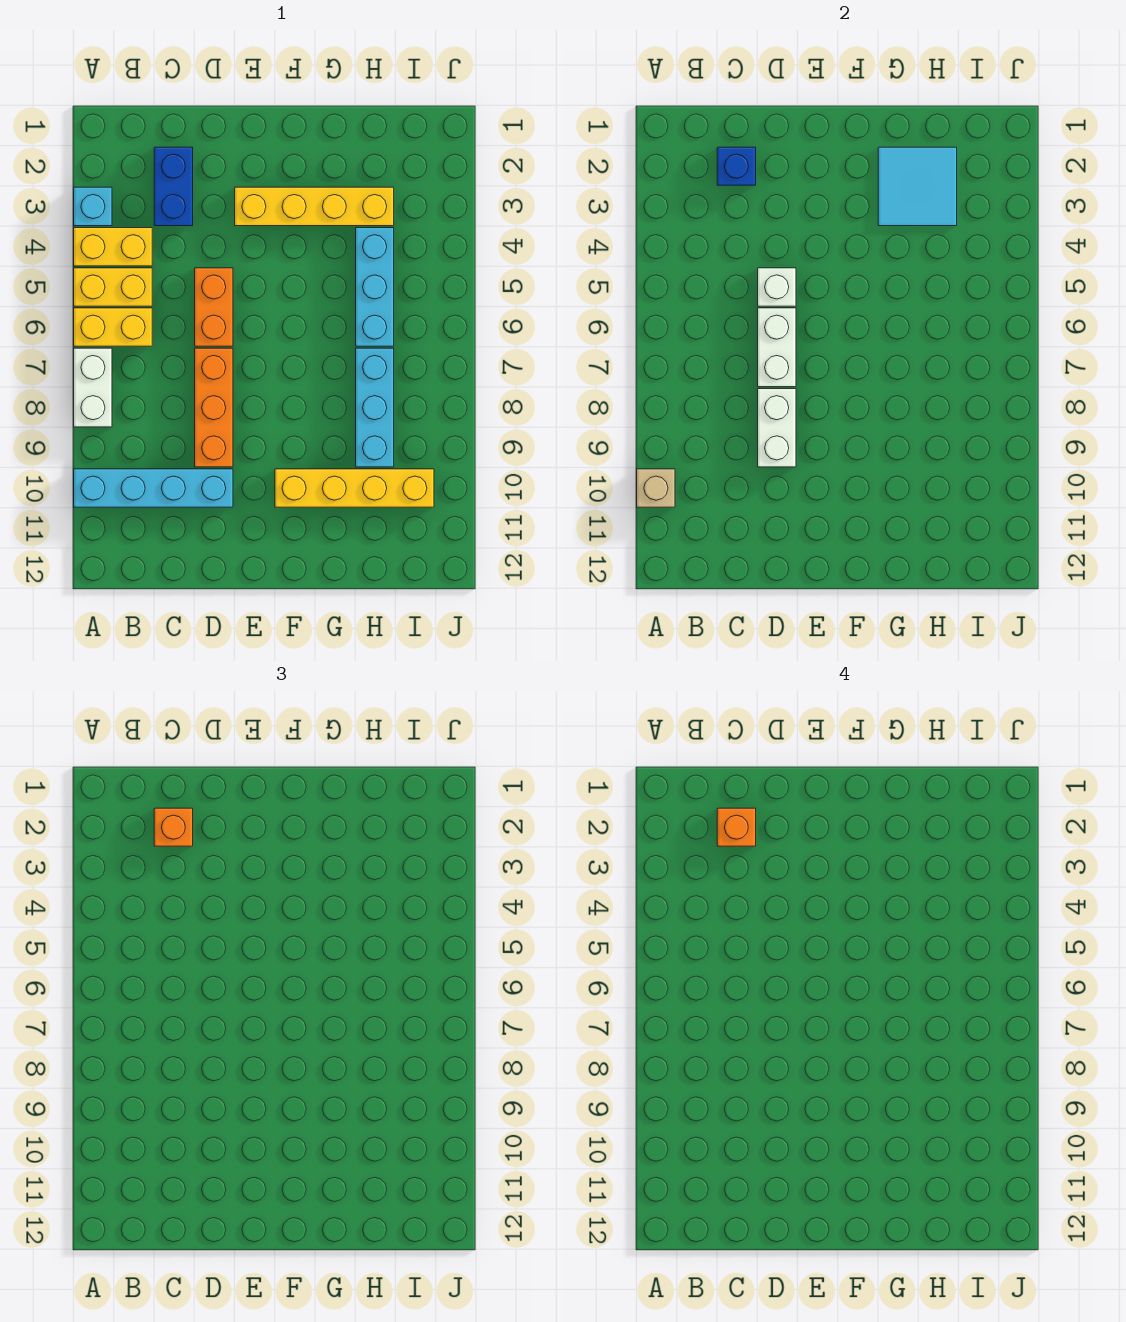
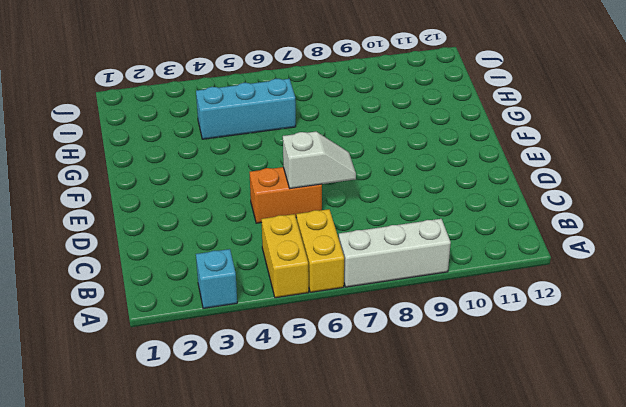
white brick A7:A9 level 1 -> white brick A7:A8 level 1
white slope D6:D7 level 2 top 6 -> white brick D6:D7 level 2
none -> yellow brick A4:B4 level 1
none -> cyan brick A10:D10 level 1
none -> blue brick C2:C3 level 1

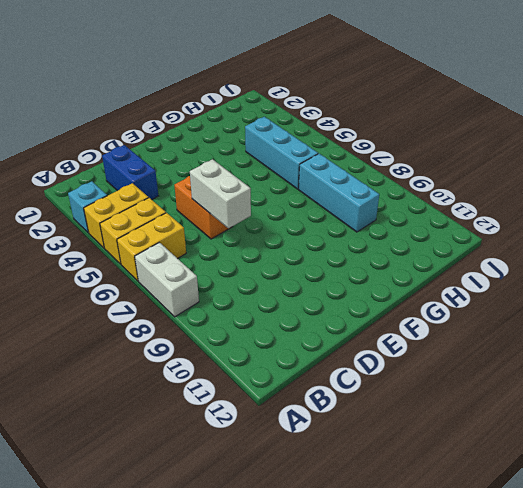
none -> cyan brick A10:D10 level 1
none -> orange brick D7:D9 level 1
none -> yellow brick E3:H3 level 1

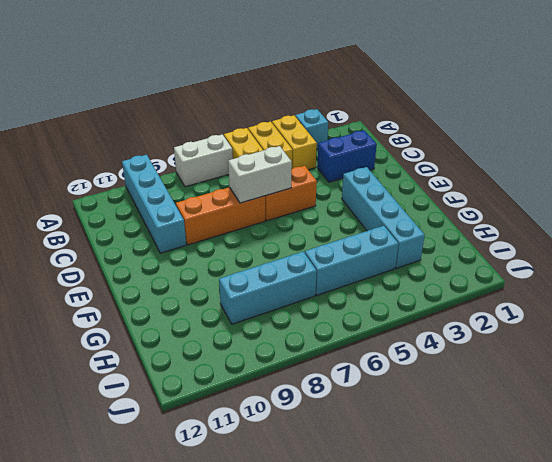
cyan brick E3:H3 level 1 -> yellow brick E3:H3 level 1
none -> yellow brick F10:I10 level 1
none -> tan brick A10 level 2
none -> blue brick C2 level 2

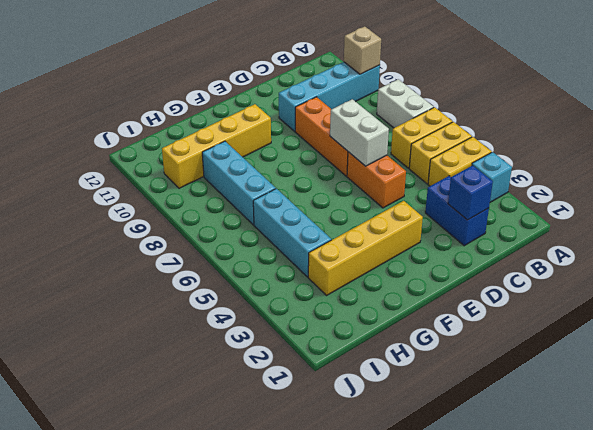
none -> white brick D5 level 2
none -> white brick D8:D9 level 2
none -> cyan tile G2:H3 level 2

